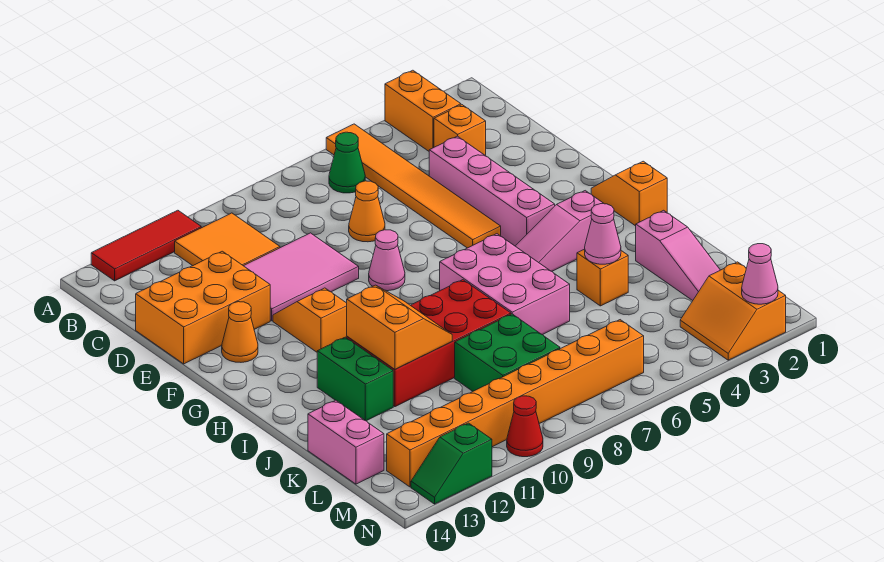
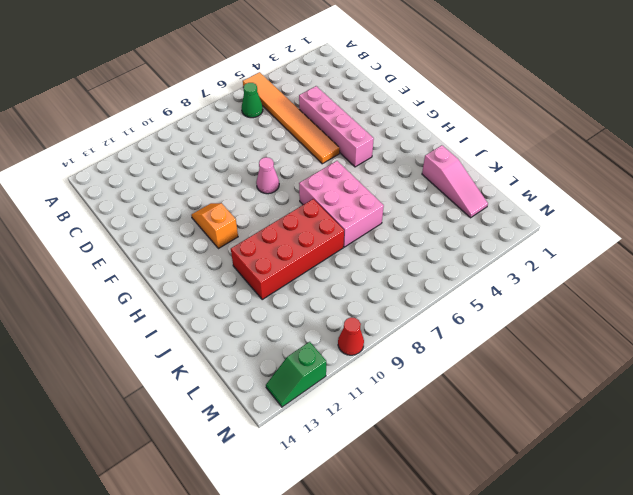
none -> orange brick A3:B3 level 1
none -> red tile A11:A13 level 1
none -> orange tile B10:C11 level 1

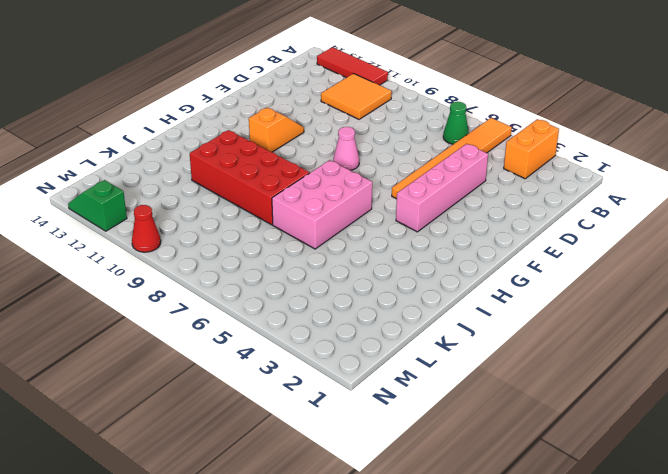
none -> orange brick C3 level 1
none -> orange cone D7 level 1
none -> pink tile D9:E11 level 1

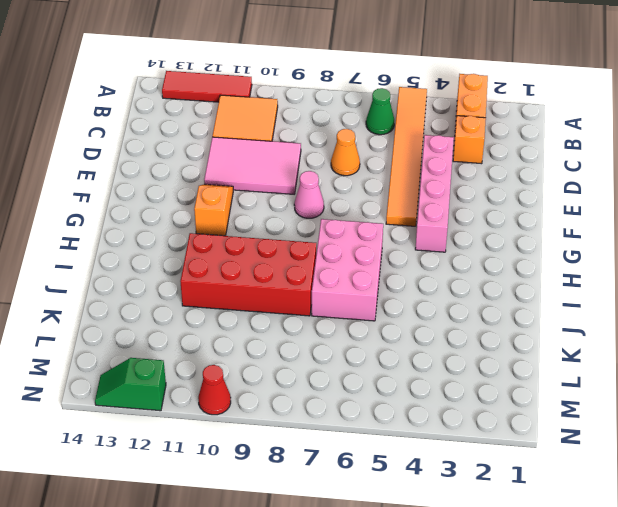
none -> orange brick D12:E14 level 1
none -> orange cone F13 level 1
none -> orange slope G1:H1 level 1 top H

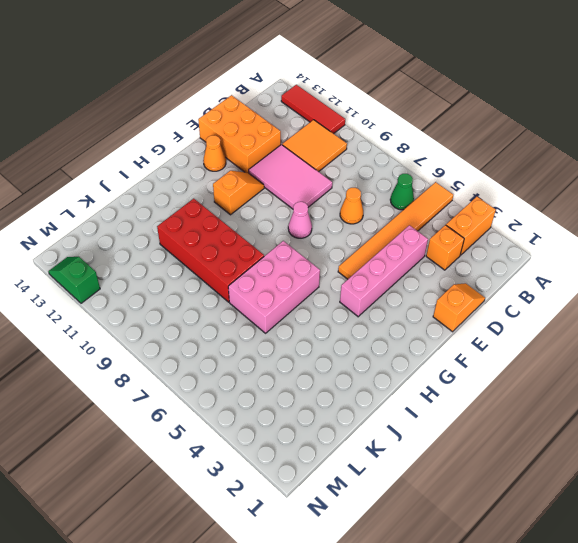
orange slope D1:E1 level 1 top E -> orange slope G1:H1 level 1 top H
none -> pink slope H3:H5 level 1 top 3
none -> green brick I12:J12 level 1
none -> pink slope J2:L2 level 1 top J

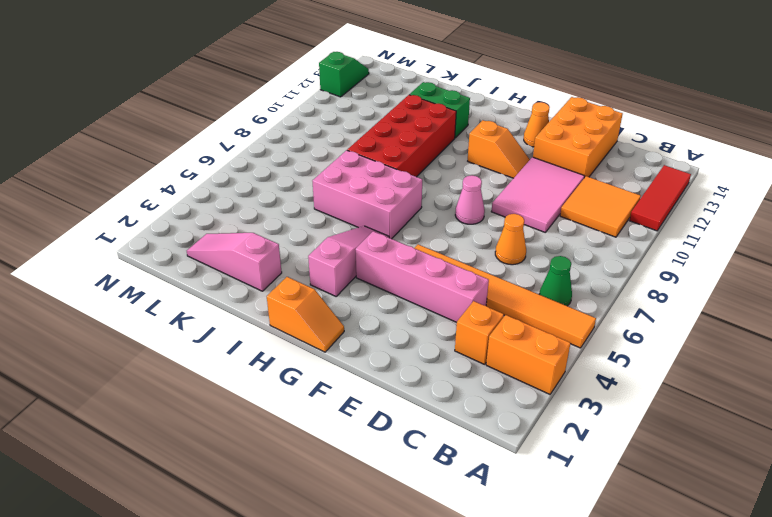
none -> orange brick J4 level 1
none -> green brick K8:L9 level 1
none -> pink brick K14:L14 level 1

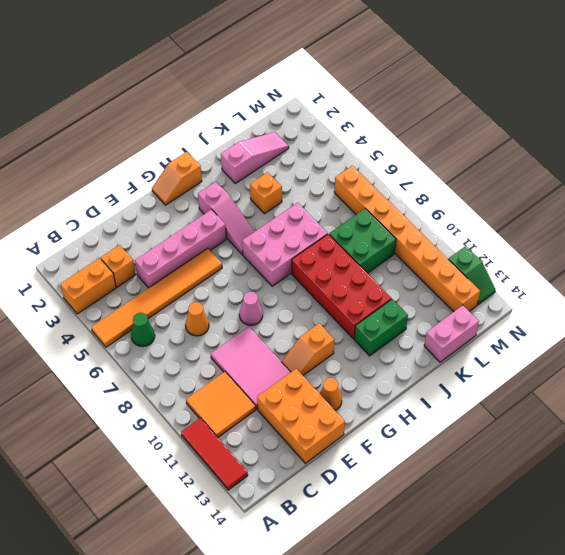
none -> orange slope M2:N3 level 1 top 2
none -> red cone N10 level 1
none -> orange slope I10:J11 level 2 top 11

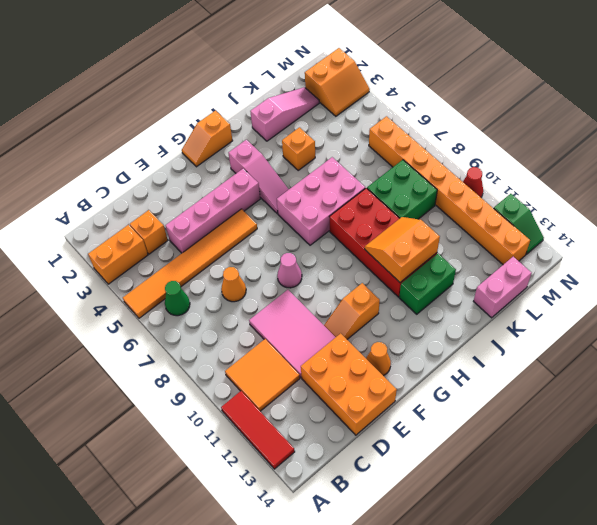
none -> pink cone J4 level 2
none -> pink cone N2 level 2

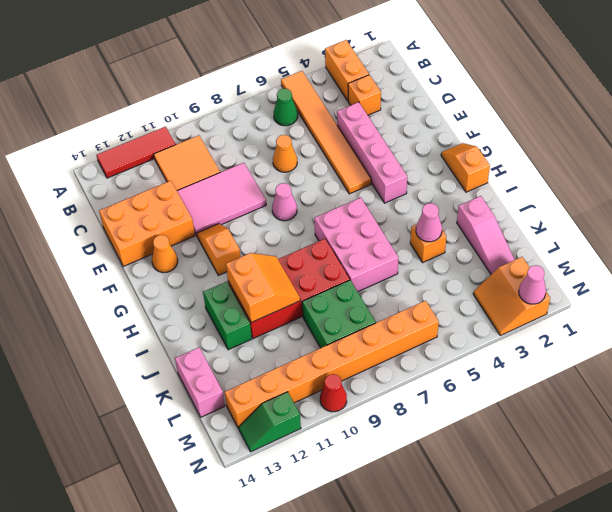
none -> pink slope H3:H5 level 1 top 3

